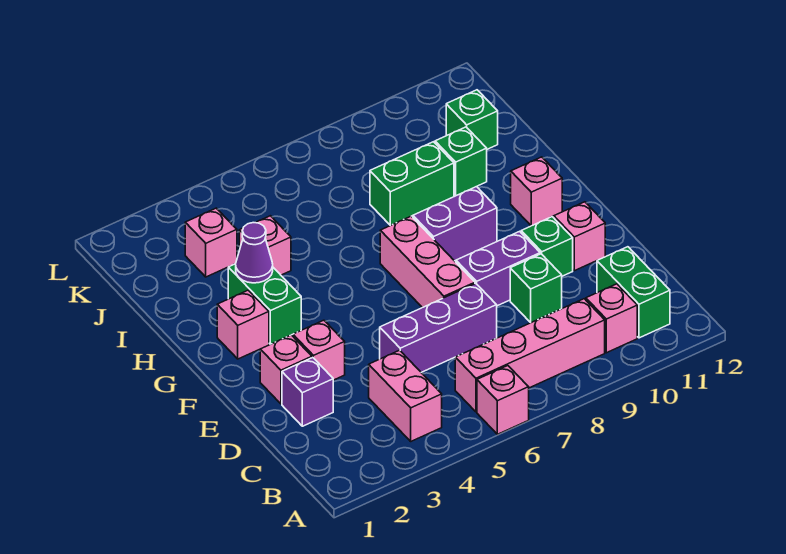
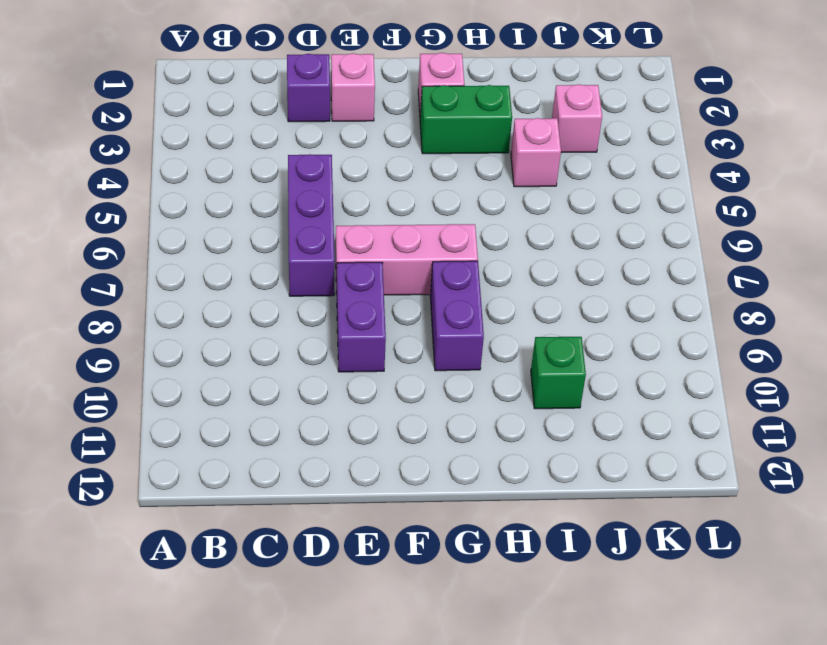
none -> pink brick A6 level 1
none -> pink brick B4:C4 level 1
none -> pink brick B6:B9 level 1

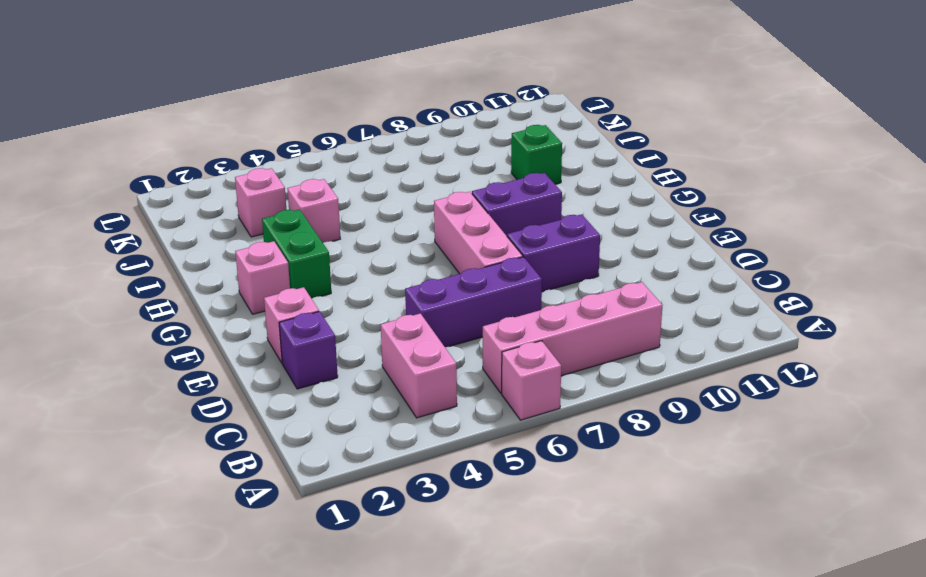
none -> pink brick B10 level 1
none -> green brick B11:C11 level 1
none -> green brick D9 level 1

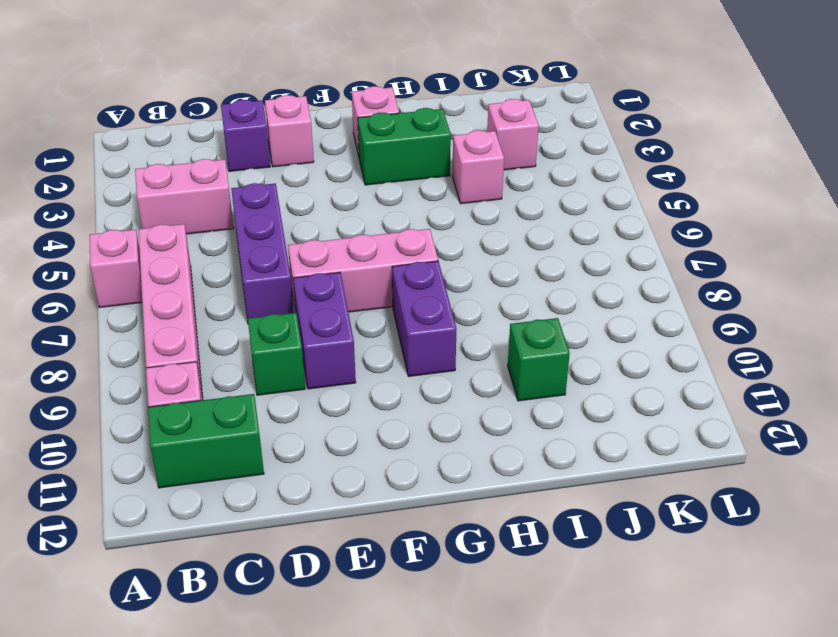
none -> pink brick E3 level 1
none -> green brick E10 level 1
none -> pink brick E11 level 1

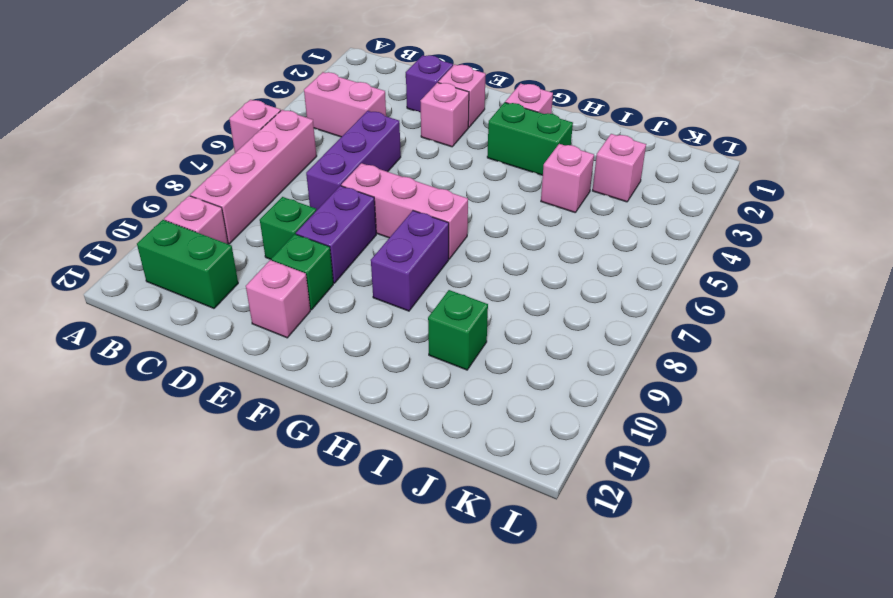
none -> pink brick G11 level 1
none -> green brick I8:I9 level 1
none -> green brick J11 level 1

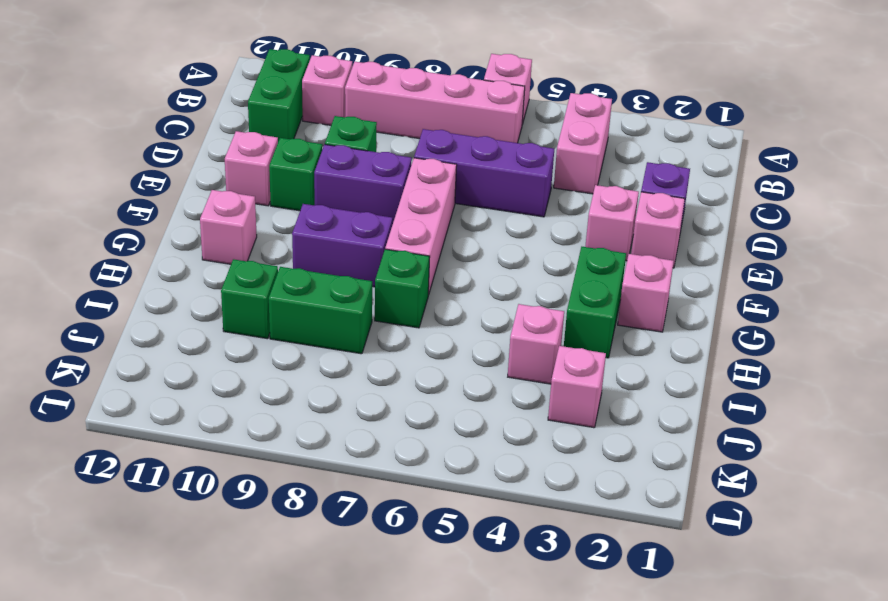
green brick H7 level 1 -> green brick J11 level 1
none -> purple cone H3 level 2

